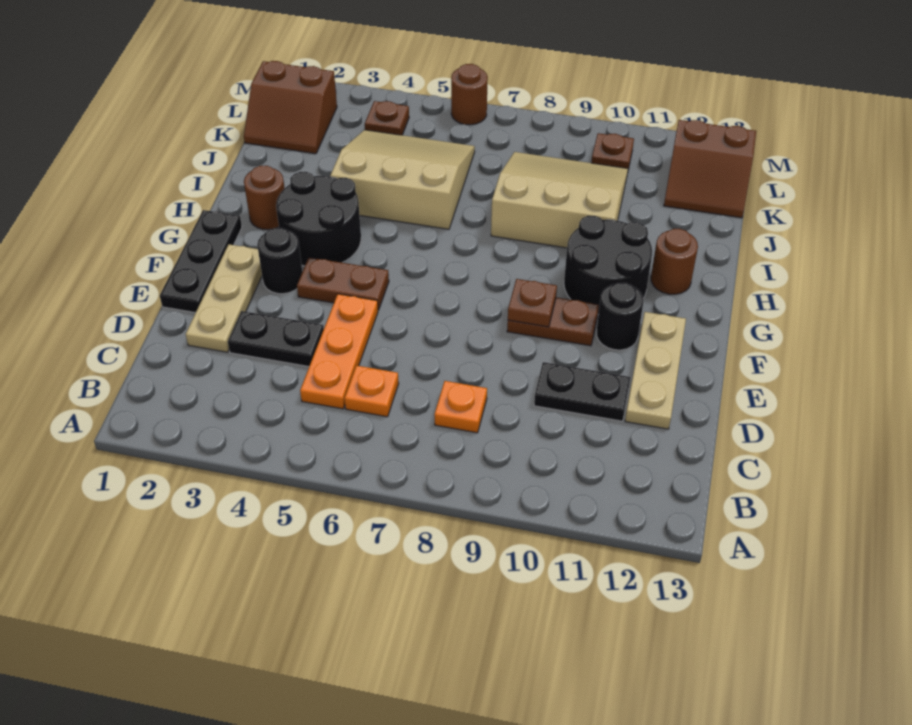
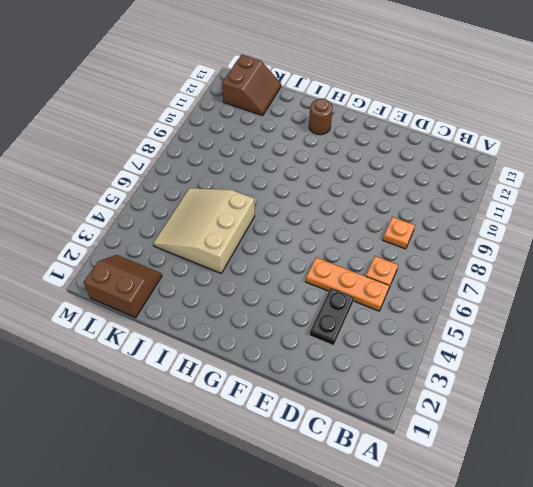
brown slope K1:L2 level 1 top 1 -> brown slope K1:L2 level 1 top L
none -> tan plate D2:F2 level 1
none -> black plate D10:D11 level 1
none -> tan plate D12:F12 level 1

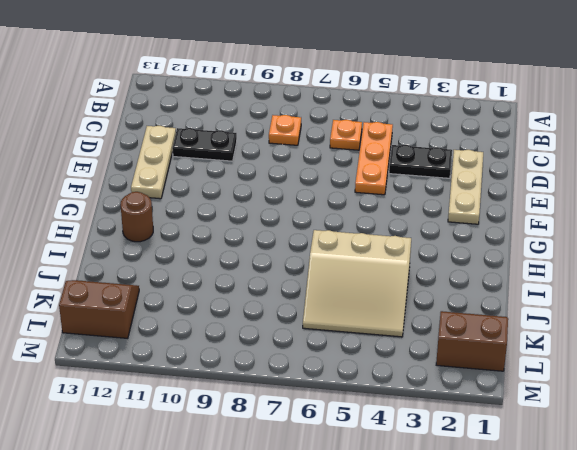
none -> black plate E1:G1 level 1
none -> black round brick F3 level 1
none -> brown plate F4:F5 level 1

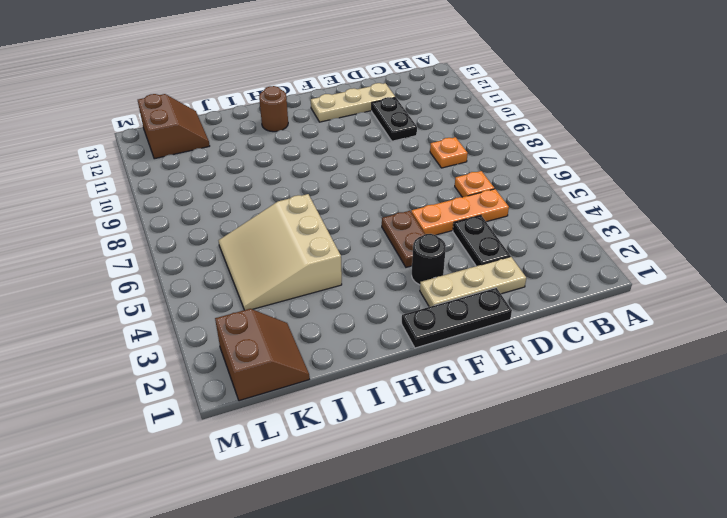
none -> brown plate F9:F10 level 1
none -> black round brick F11 level 1
none -> black round brick G3:H4 level 1

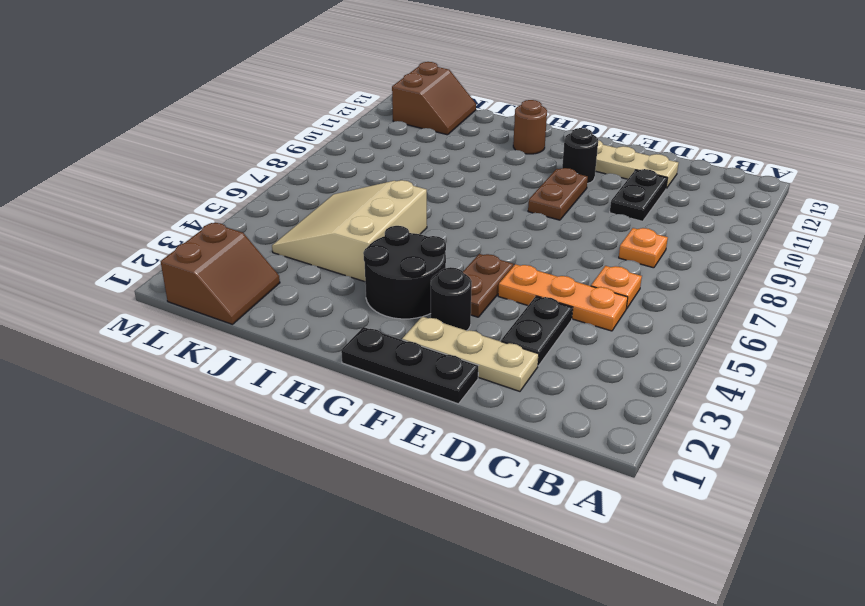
none -> black round brick G10:H11 level 1
none -> brown round brick H2 level 1
none -> tan slope I8:K10 level 1 top I

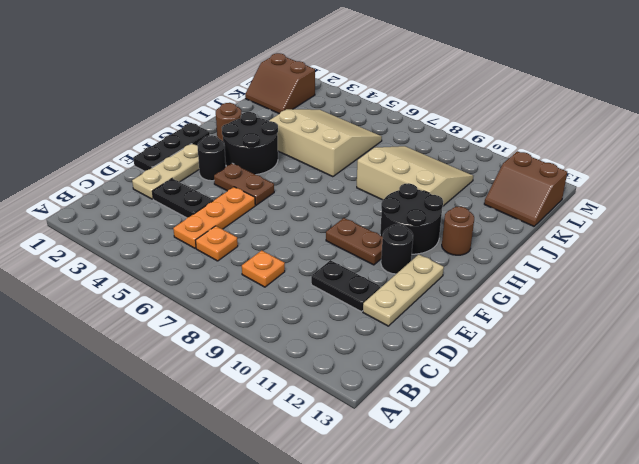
none -> brown plate L4 level 1
none -> brown plate L10 level 1
none -> brown round brick M6 level 1

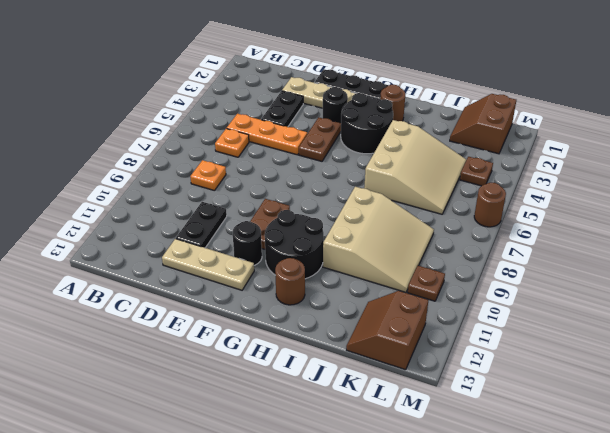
none -> brown plate F9 level 2

